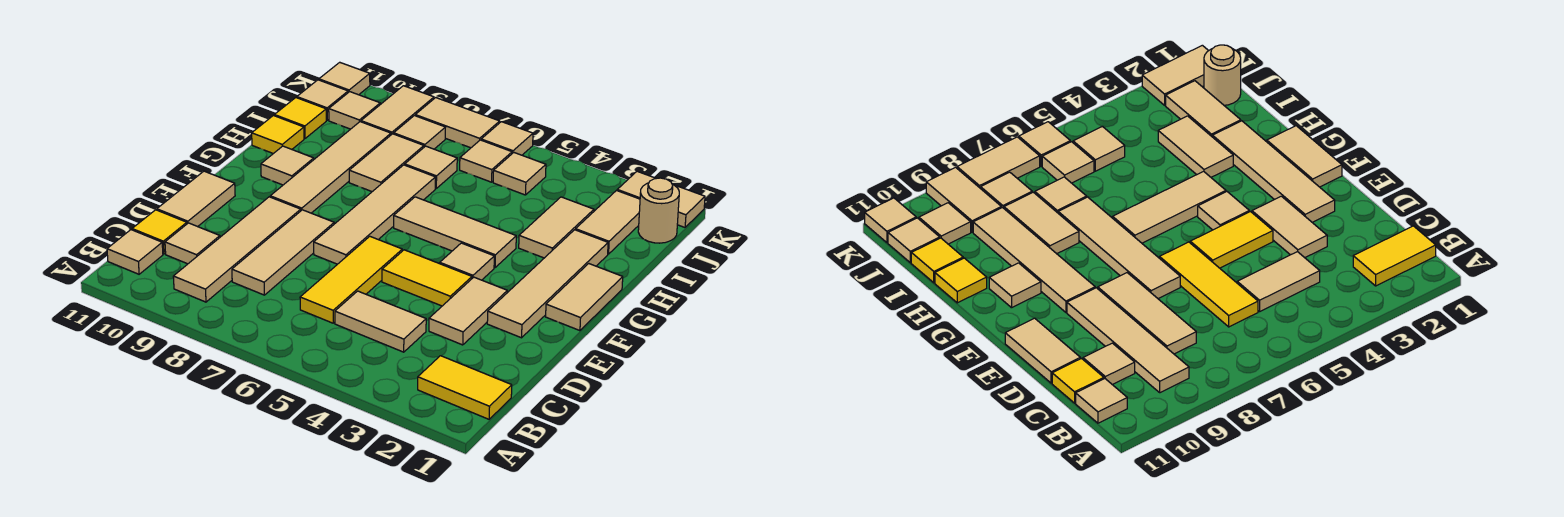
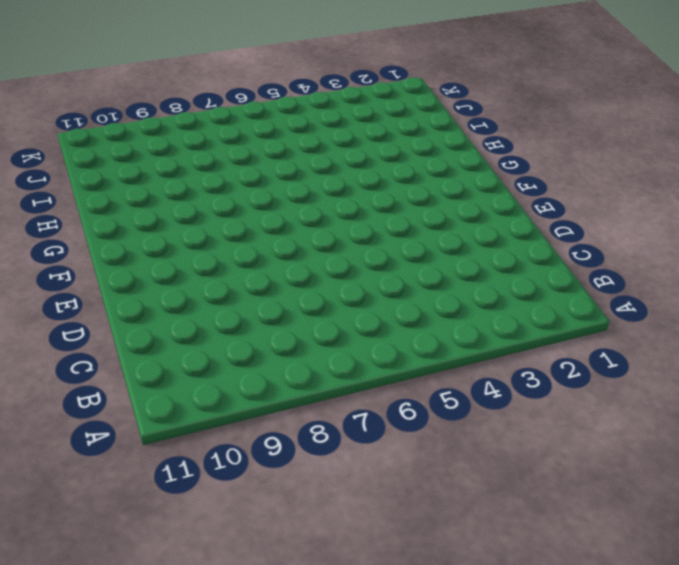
none -> yellow tile B1:B2 level 1
none -> tan tile B9:E9 level 1
none -> tan tile B11 level 1
none -> tan tile C4:C5 level 1

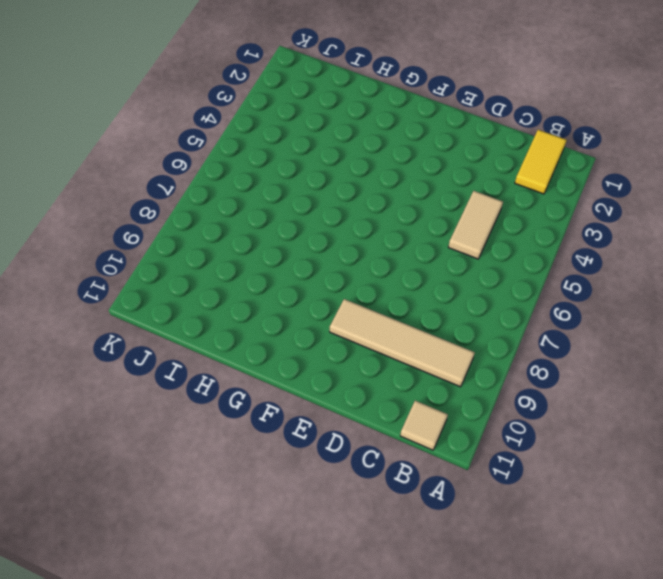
none -> yellow tile C6:E6 level 1
none -> tan tile C8:E8 level 1
none -> tan tile C10 level 1
none -> yellow tile C11 level 1

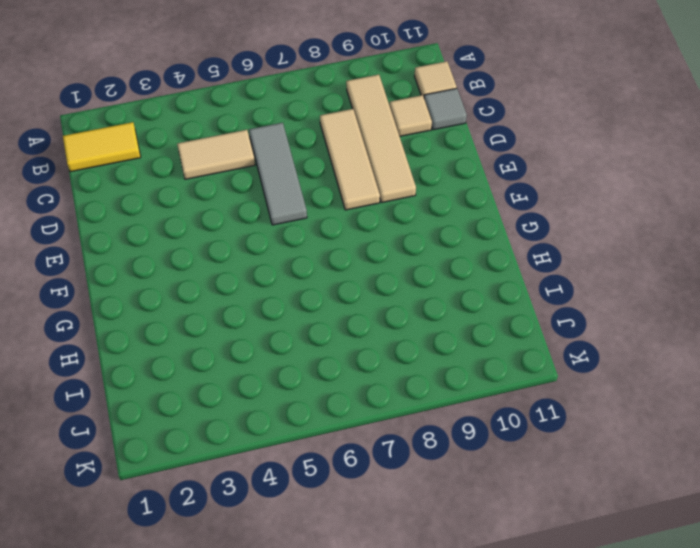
grey tile C6:E6 level 1 -> yellow tile C6:E6 level 1
grey tile C11 level 1 -> yellow tile C11 level 1
none -> tan tile D3:E3 level 1
none -> tan tile D11:E11 level 1
none -> tan tile E2:H2 level 1
none -> yellow tile E4:E5 level 1

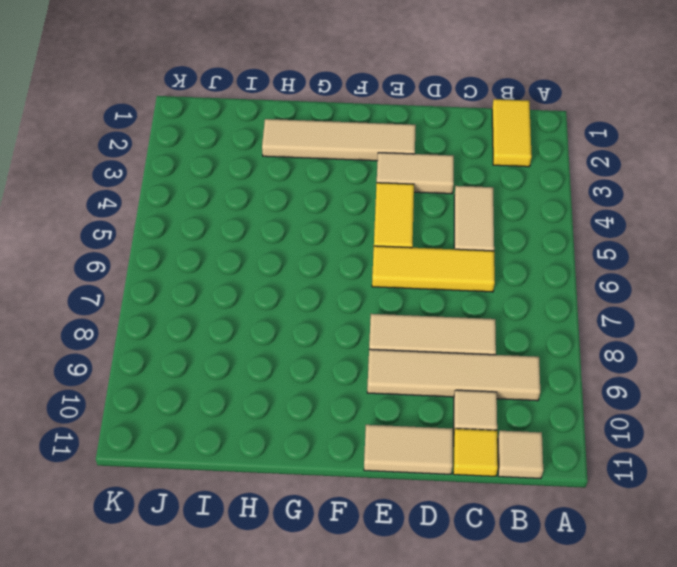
none -> tan tile E7:H7 level 1
none -> tan tile F1:G1 level 1
none -> tan tile F4 level 1
none -> tan tile F9:I9 level 1

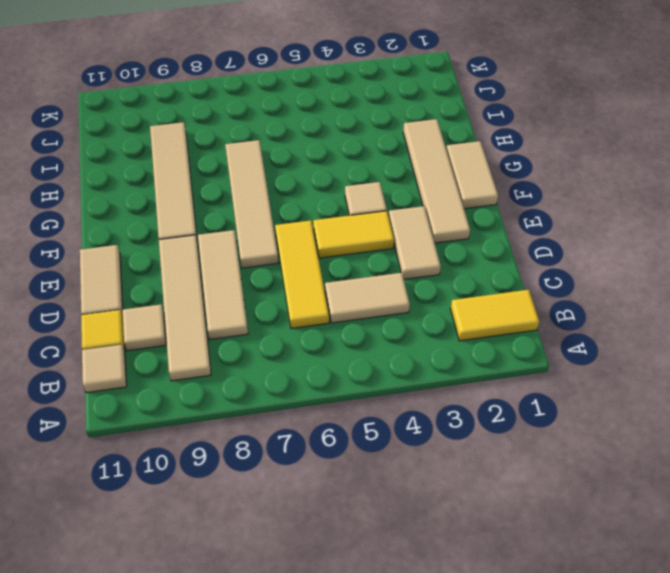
none -> tan tile G4:G6 level 1
none -> tan tile G10 level 1
none -> tan tile H3:I3 level 1
none -> tan tile H8:I8 level 1

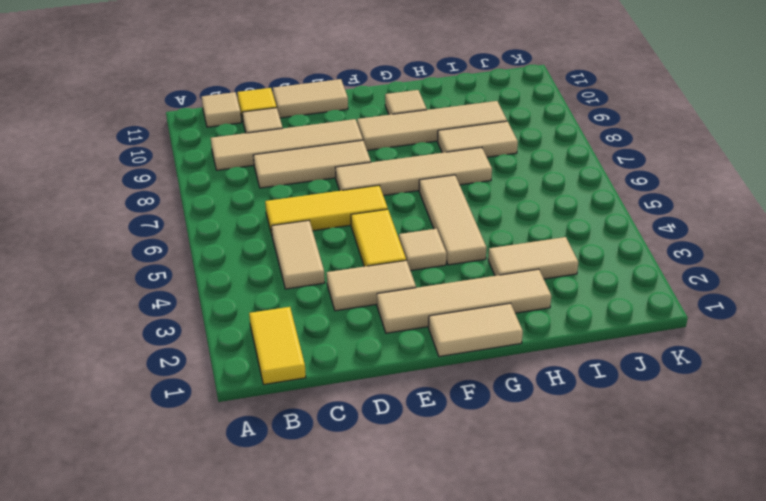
none -> yellow tile H11 level 1
none -> tan tile I2:J2 level 1
none -> tan tile I7 level 1
none -> yellow tile I11 level 1

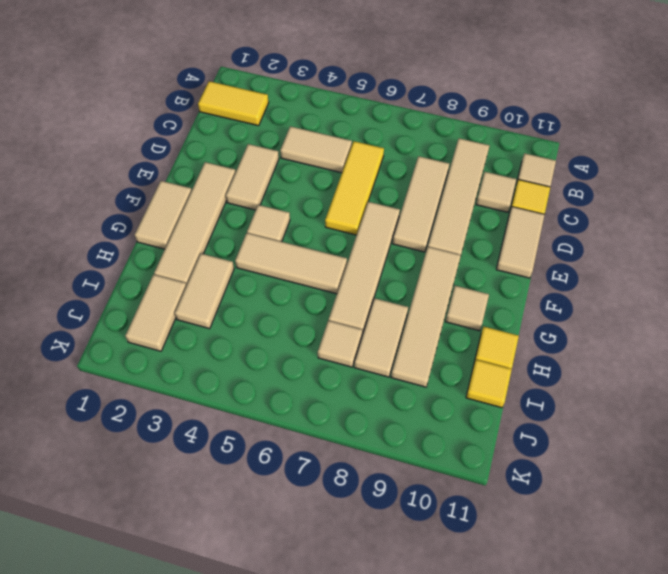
none -> yellow tile E4:E5 level 1
none -> tan round brick J1 level 1
none -> tan tile J5 level 1
none -> tan tile J6 level 1

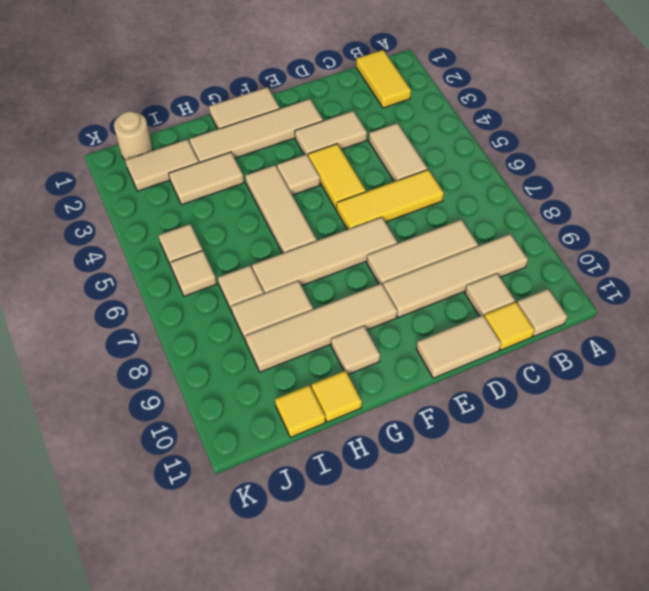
none -> tan tile J8 level 1
none -> tan tile J9:K9 level 1
none -> tan tile J10 level 1
none -> tan tile J11 level 1

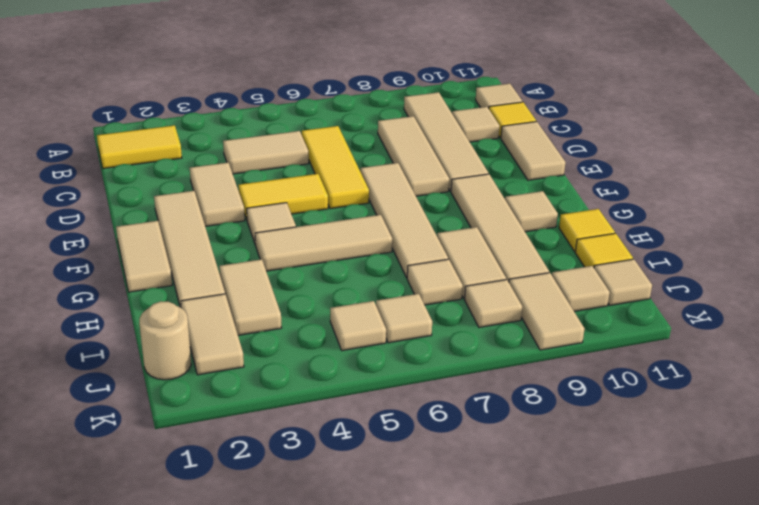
none -> tan tile K1:K2 level 1
none -> tan tile K6 level 1
none -> tan tile K7:K8 level 1
none -> tan tile K11 level 1

